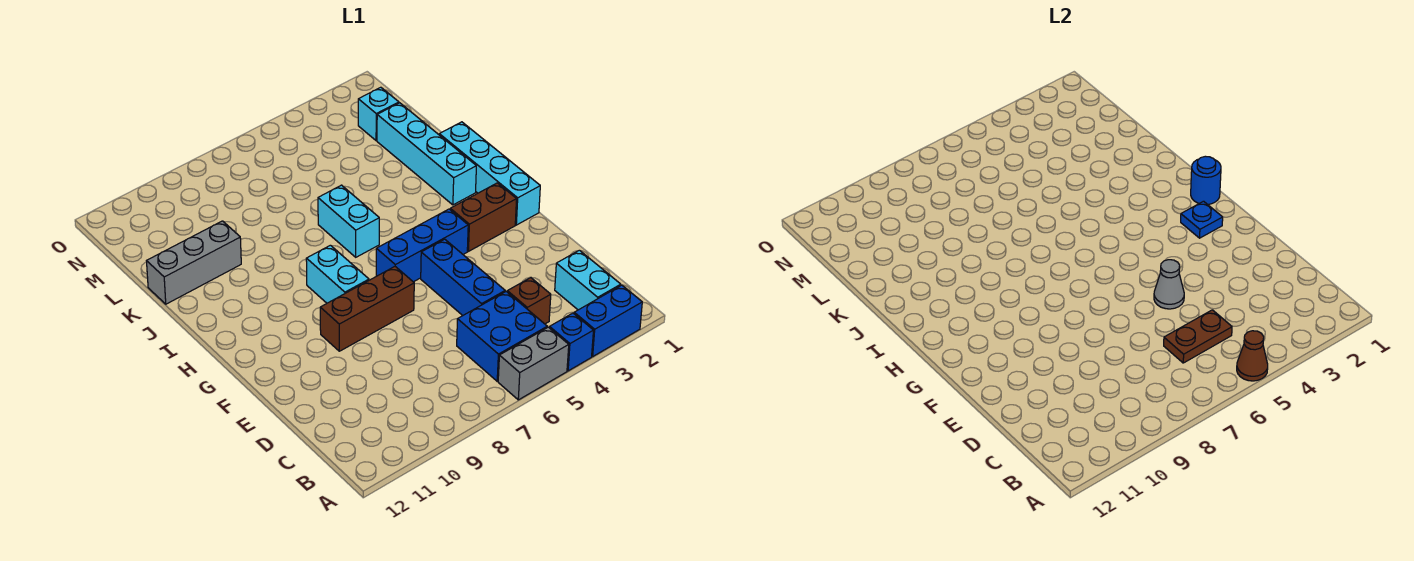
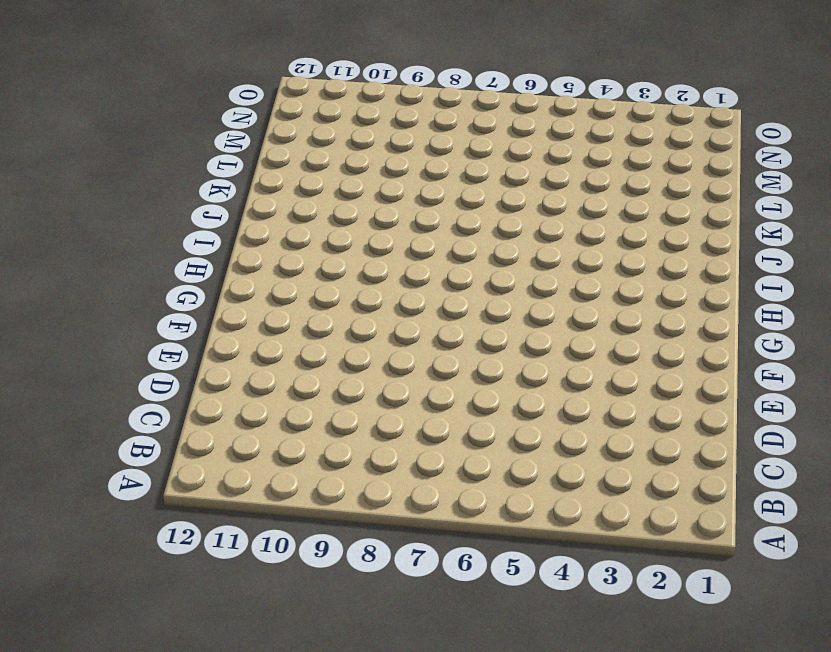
none -> blue brick A2:A3 level 1
none -> blue brick A4 level 1
none -> grey brick A5:A6 level 1

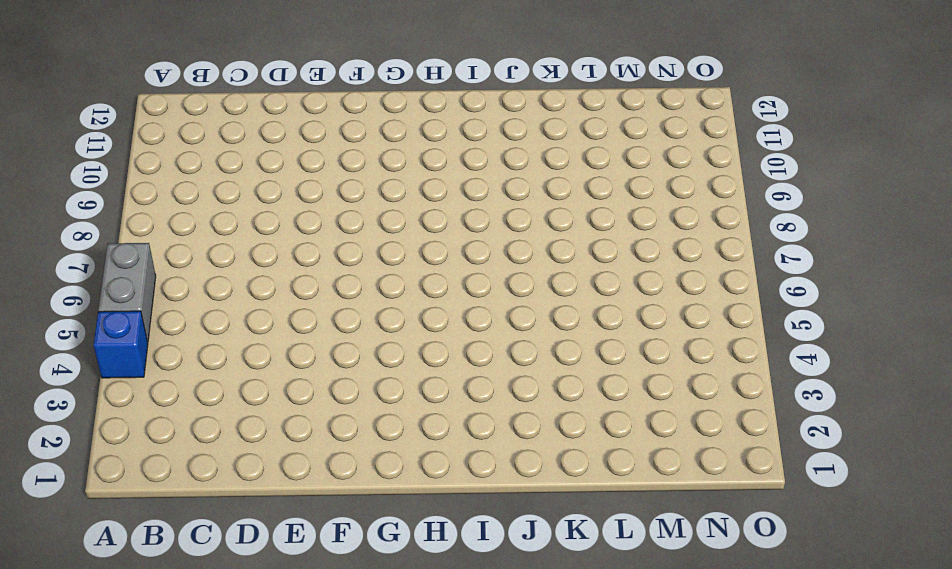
none -> blue brick A2:A3 level 1
none -> cyan brick B2:C2 level 1
none -> blue brick B5:C6 level 1

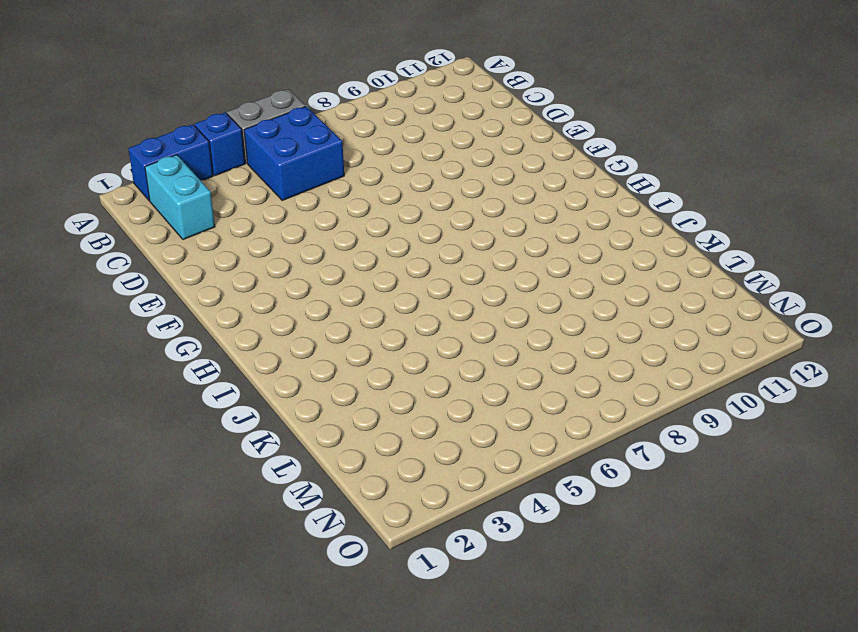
none -> brown brick C4 level 1
none -> blue brick D5:F5 level 1
none -> brown brick F7:F9 level 1

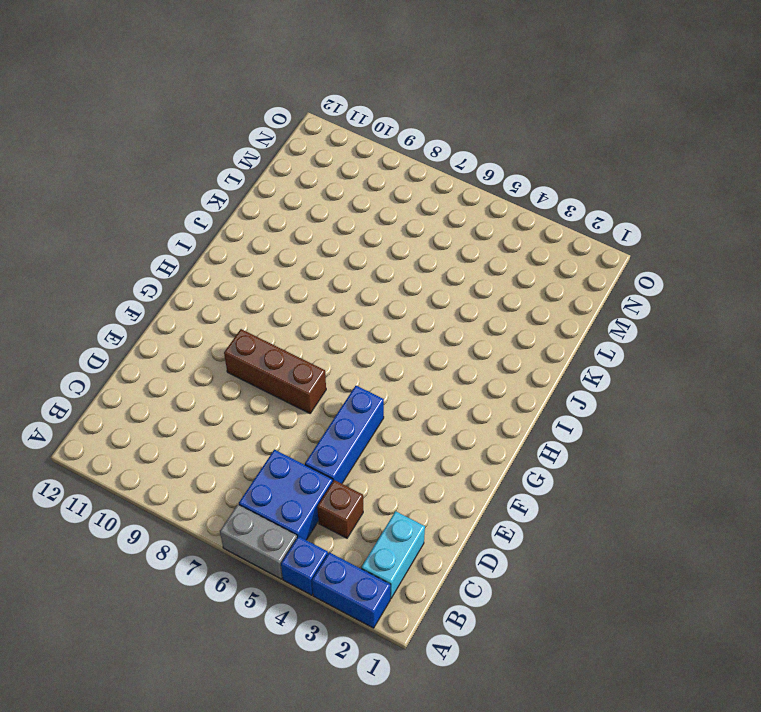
none -> cyan brick G1:J1 level 1
none -> brown brick G2:G3 level 1
none -> blue brick G4:G6 level 1

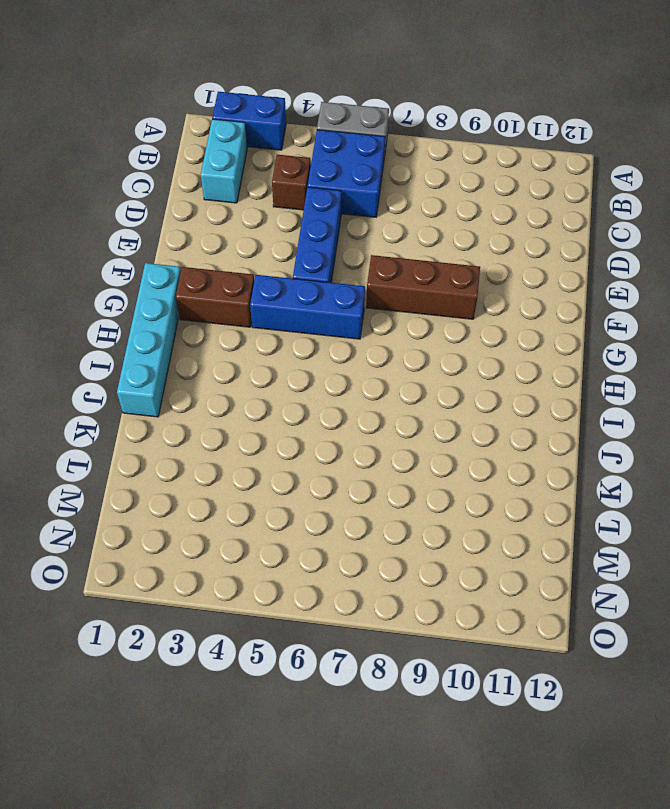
none -> blue brick A4 level 1
none -> cyan brick G8:H8 level 1
none -> cyan brick I2:L2 level 1

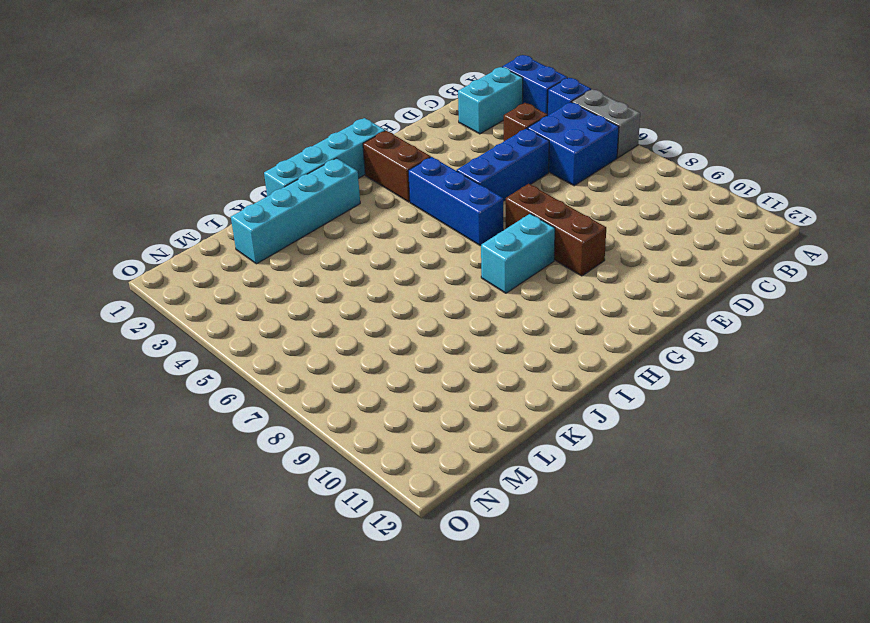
none -> cyan brick I6:J6 level 1
none -> grey brick K10:K12 level 1
none -> cyan brick M2 level 1

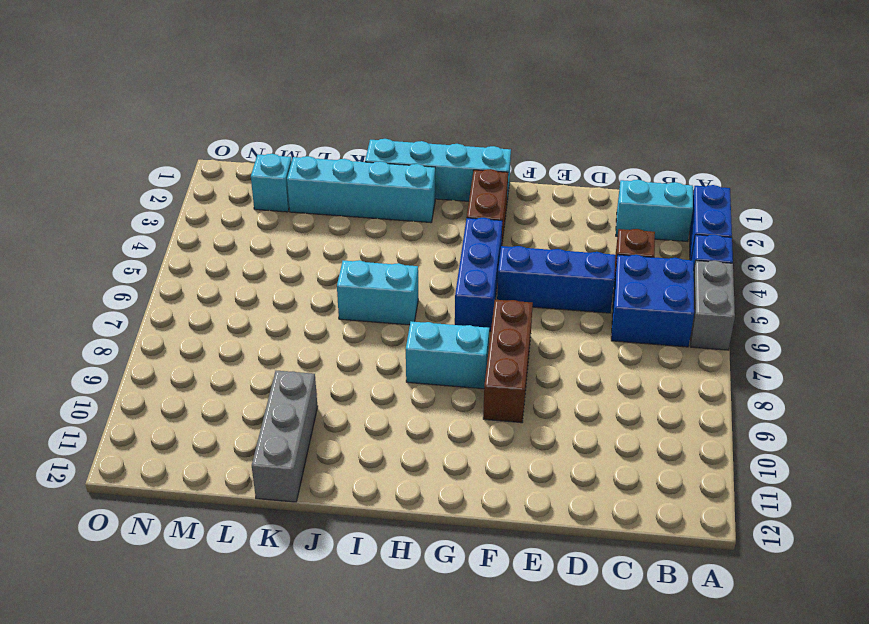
none -> brown cone A5 level 2
none -> brown plate C5:C6 level 2
none -> grey cone E5 level 2

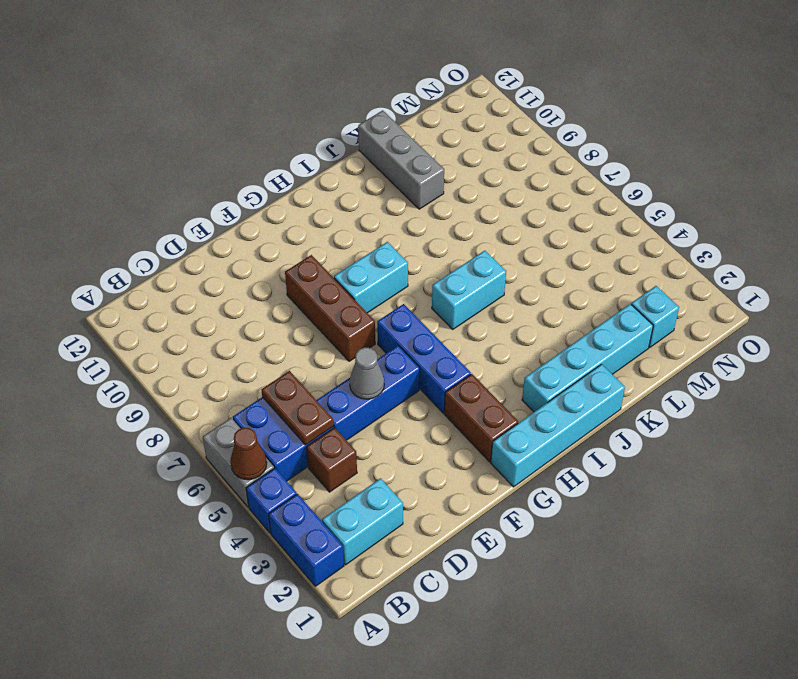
none -> blue plate G2 level 2
none -> blue round brick H1 level 2

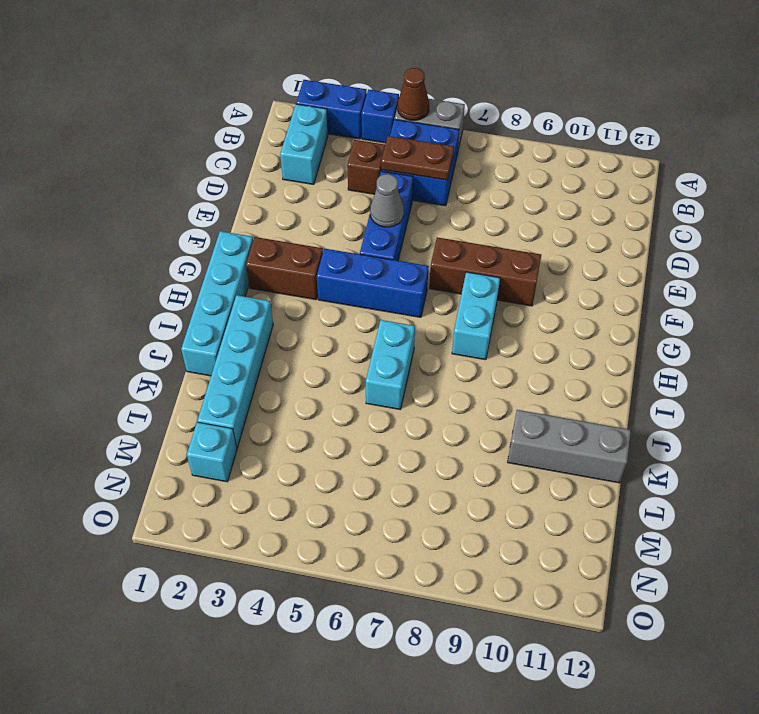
none -> blue plate G2 level 2
none -> blue round brick H1 level 2

